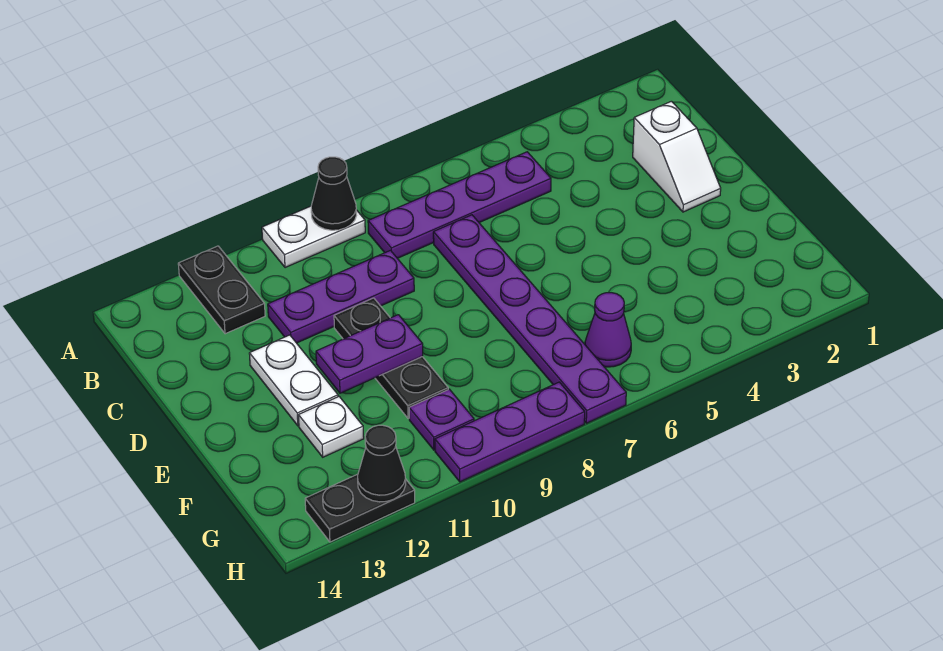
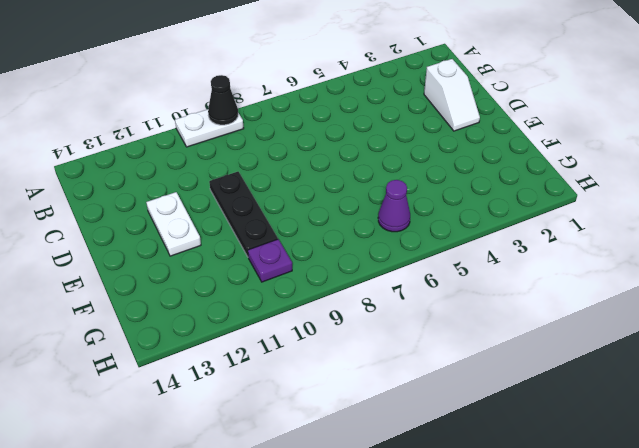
none -> black plate A12:B12 level 1
none -> purple plate B5:B8 level 1
none -> purple plate C7:H7 level 1

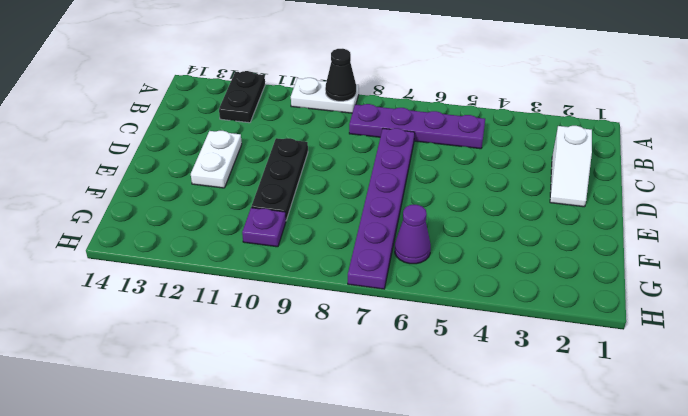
none -> purple plate C9:C11 level 1
none -> white plate F12 level 1
none -> purple plate H8:H10 level 1

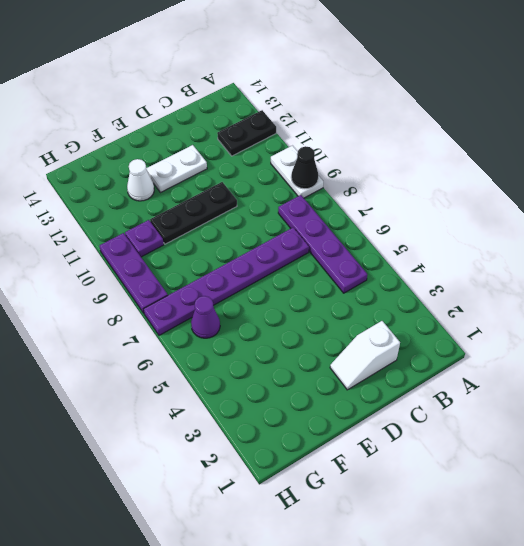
white cone F12 level 1 -> white plate F12 level 1
none -> purple plate C9:C11 level 1
none -> black plate H12:H13 level 1
none -> purple plate E10:E11 level 2

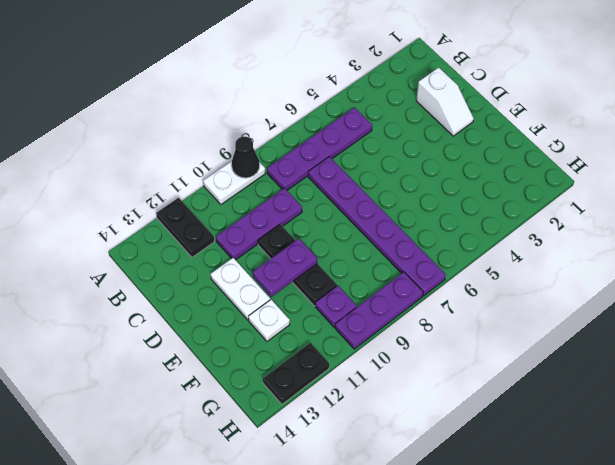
none -> purple cone G6 level 1
none -> black cone H12 level 2

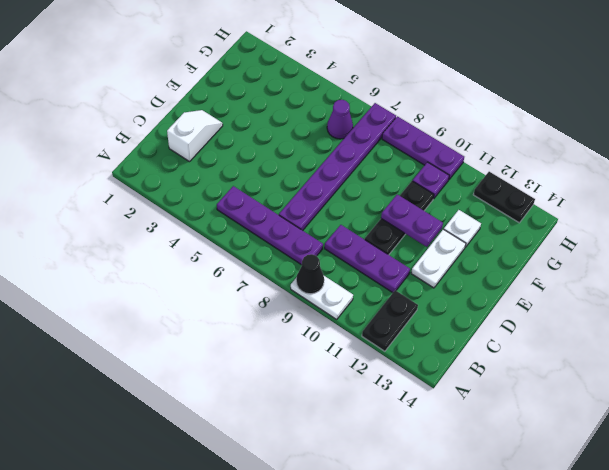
none -> black cone H12 level 2

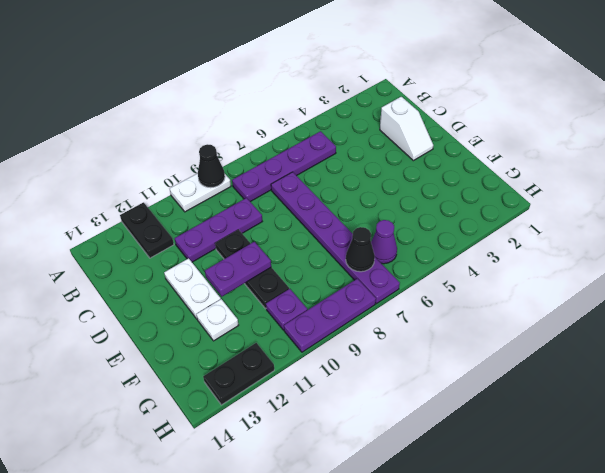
black cone G7 level 2 -> black cone H12 level 2

